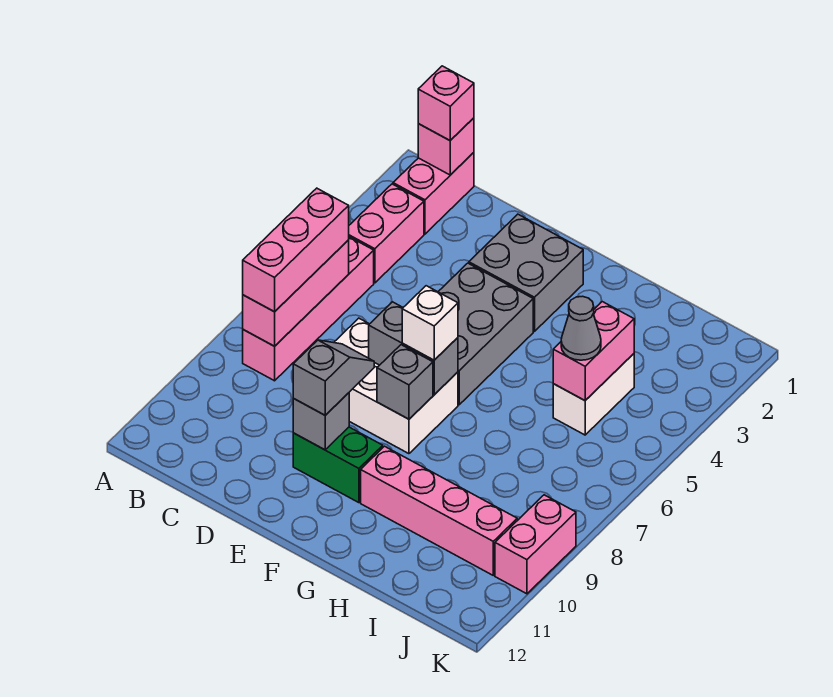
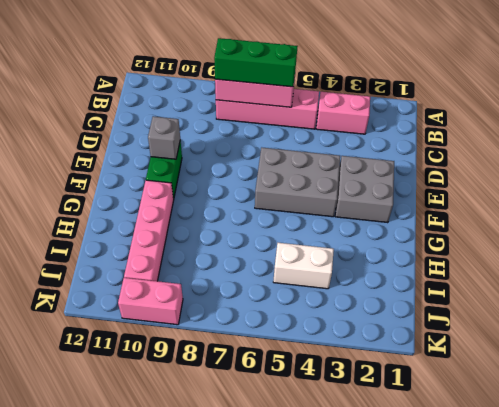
green brick B6:B8 level 3 -> pink brick B6:B8 level 3
none -> pink brick B1:B2 level 1
none -> white brick D7:F8 level 1
none -> pink brick B1 level 2

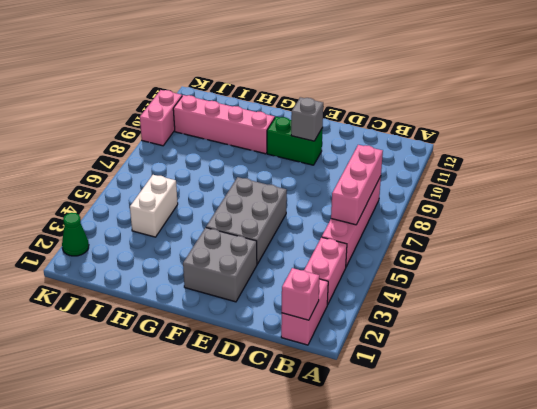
green cone K2 level 1 -> none
none -> white brick D7:F8 level 1
none -> grey brick E7:F7 level 2
none -> grey brick F8 level 2

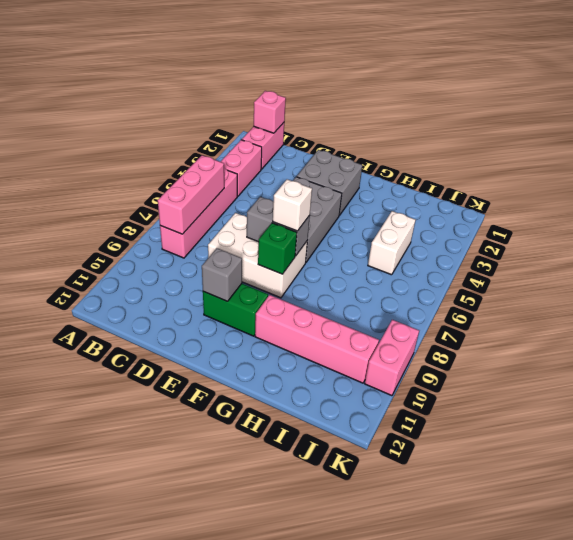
green brick F8 level 2 -> grey brick F8 level 2
none -> pink brick I4:I5 level 2
none -> pink brick B1 level 3
none -> pink brick B6:B8 level 3

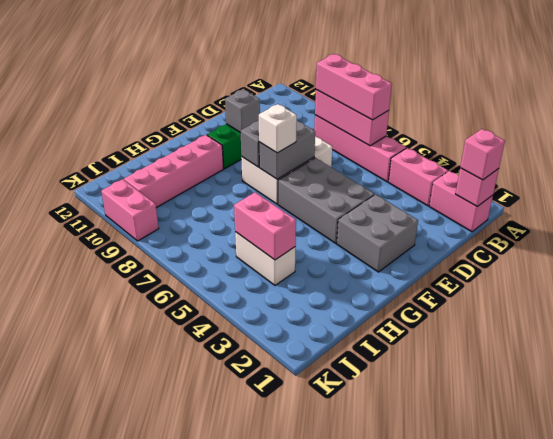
none -> grey slope E9:E10 level 3 top 10
none -> grey cone I5 level 3

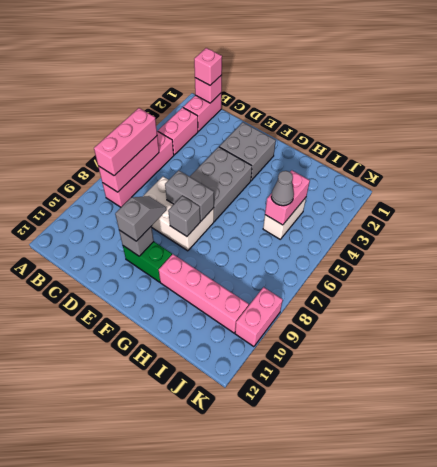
none -> white brick F7 level 3

